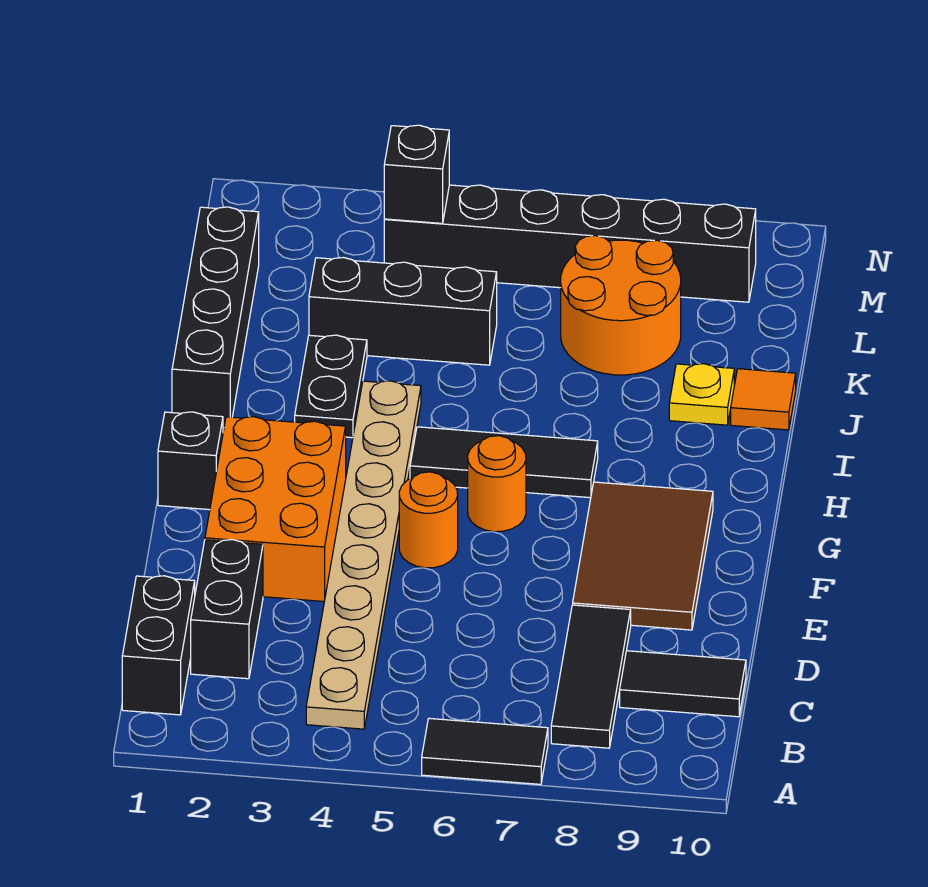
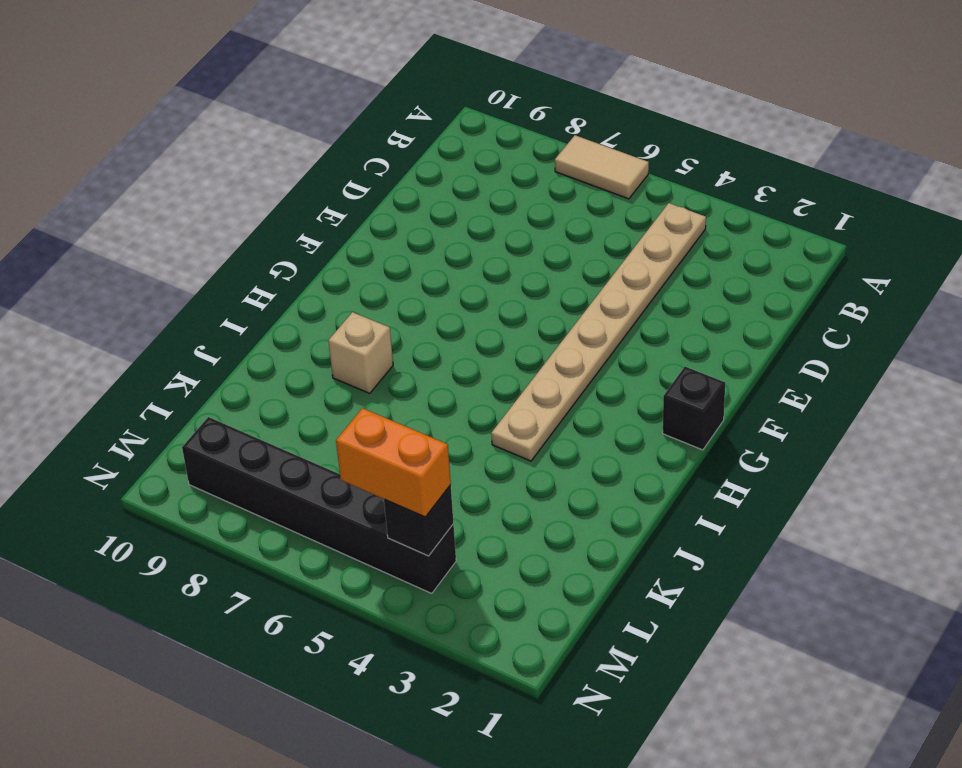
tan tile A6:A7 level 1 -> black tile A6:A7 level 1
tan brick I8 level 1 -> none
orange brick M4:M5 level 3 -> none
none -> black brick B1:C1 level 1
none -> black tile B8:D8 level 1
none -> black brick C2:D2 level 1

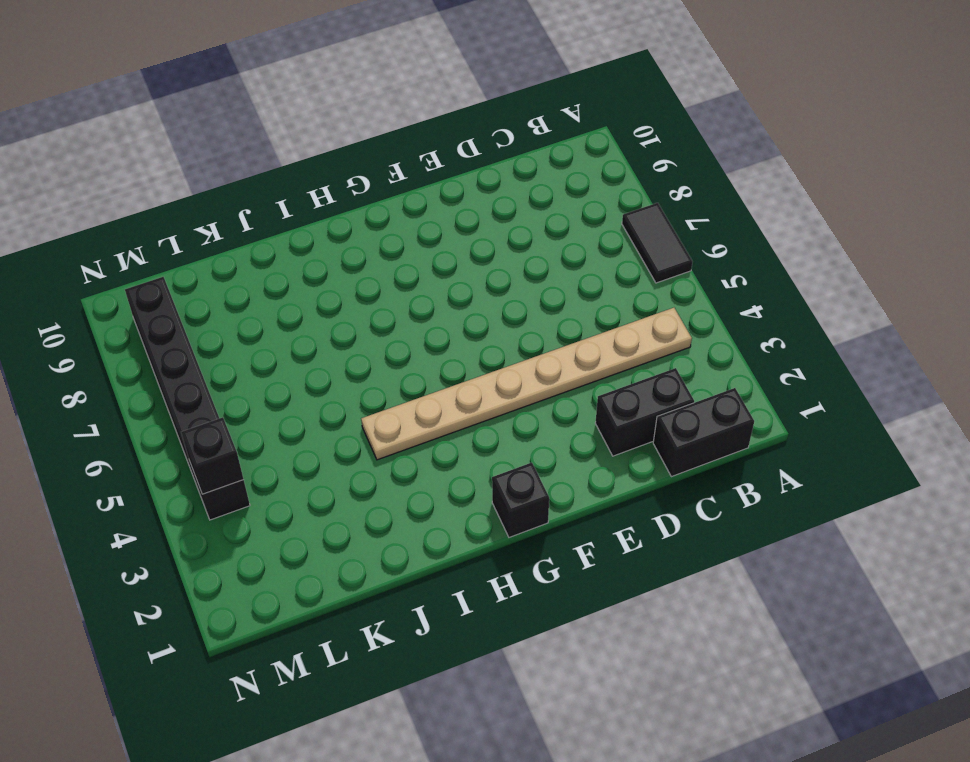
none -> black tile B8:D8 level 1
none -> black tile C9:C10 level 1
none -> orange brick E2:G3 level 1

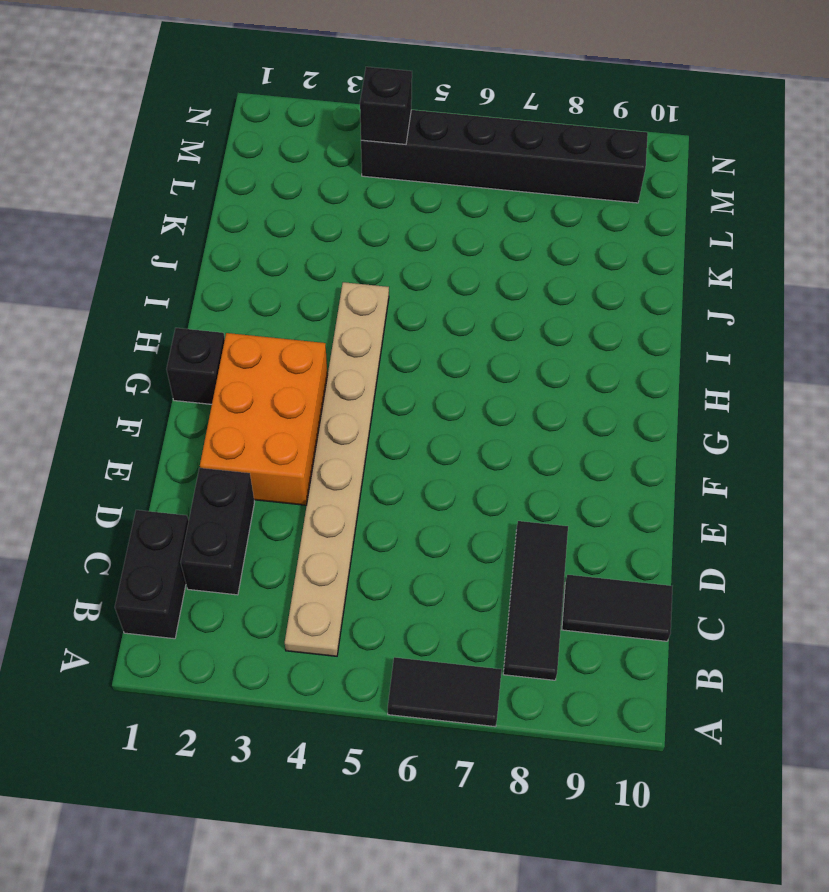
none -> brown tile E8:G9 level 1
none -> orange round brick F5 level 1
none -> orange round brick G6 level 1

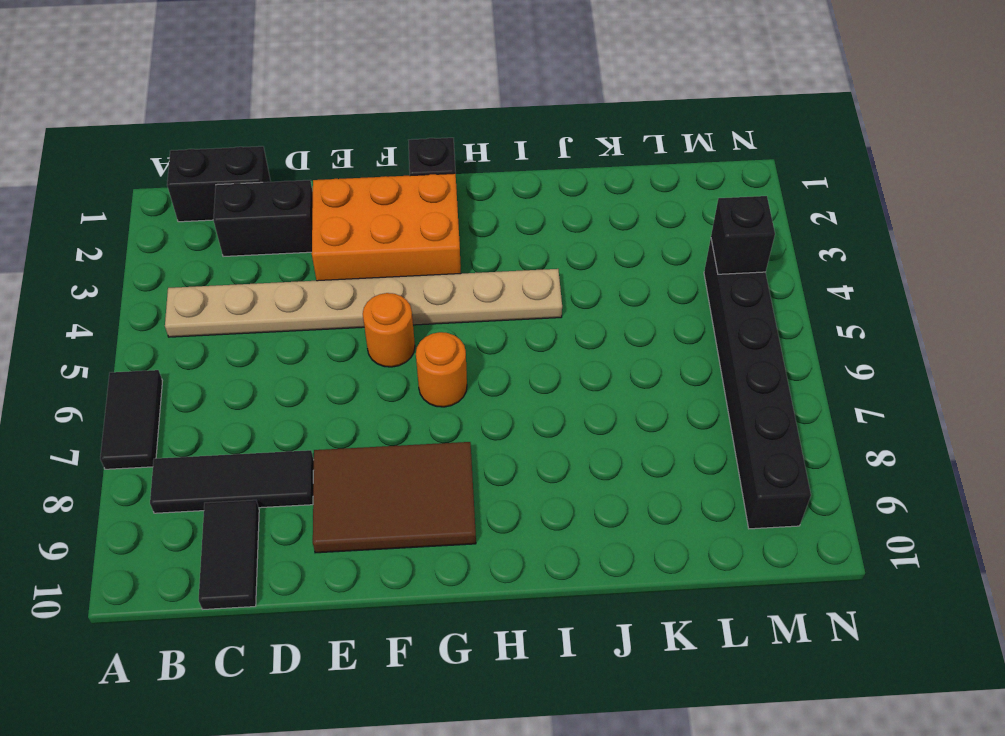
none -> black tile H5:H7 level 1
none -> black brick I1:L1 level 1
none -> black plate I3:J3 level 1

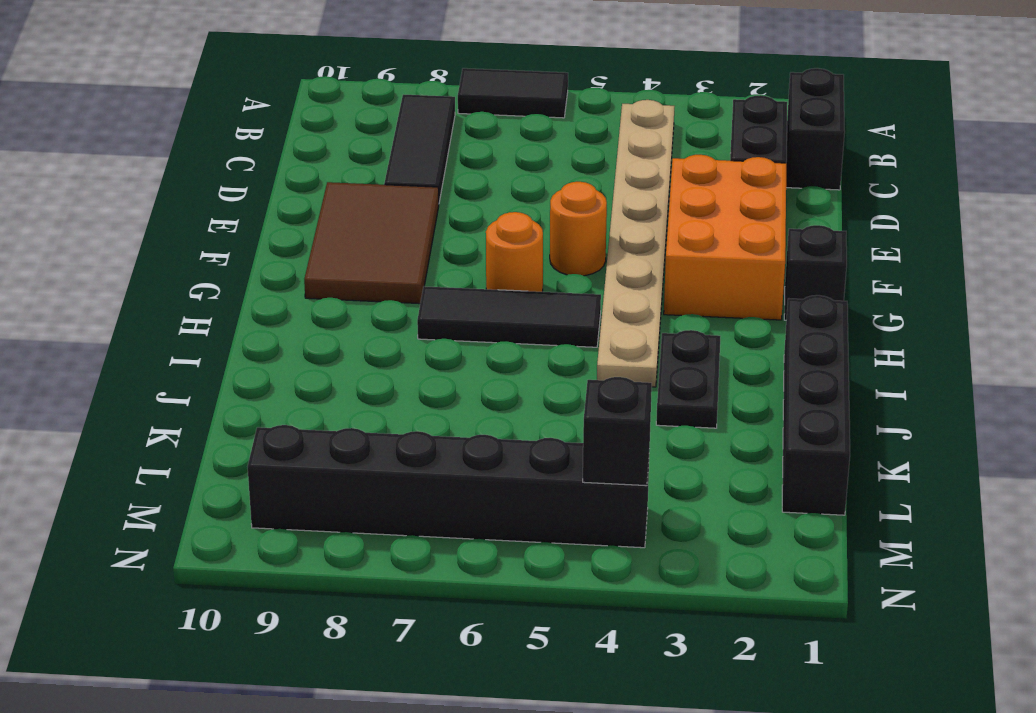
none -> black tile C9:C10 level 1
none -> yellow plate J9 level 1
none -> orange tile J10 level 1

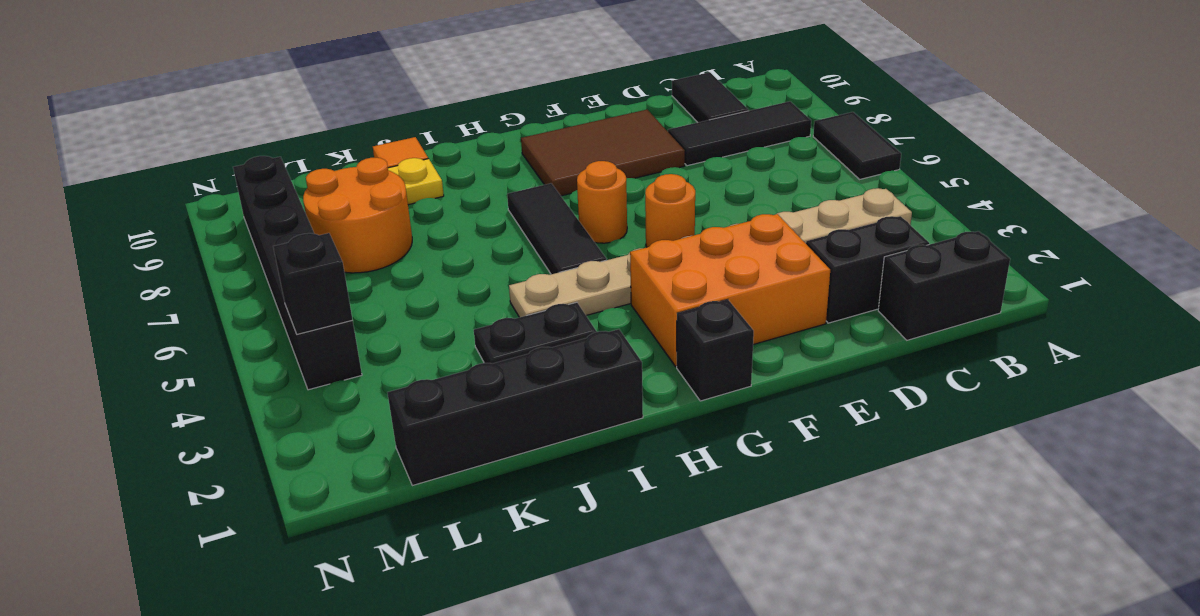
none -> black brick K3:K5 level 1

